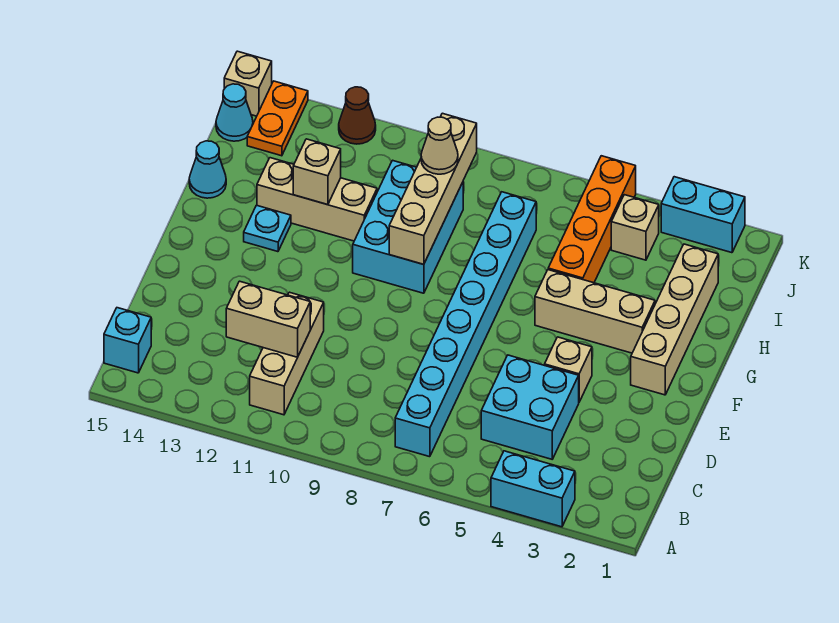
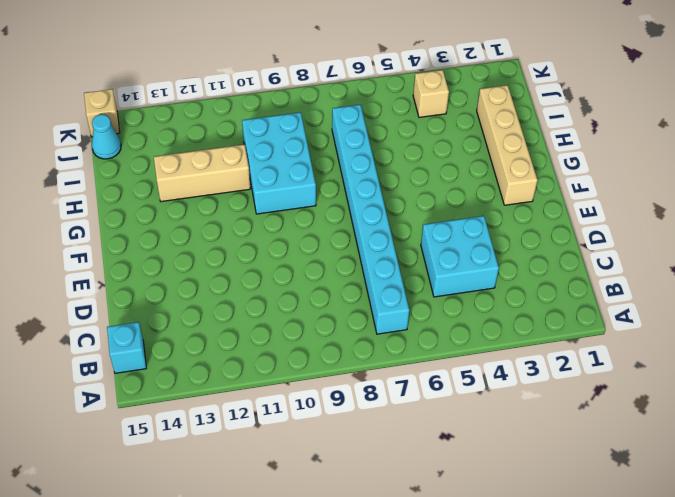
none -> cyan brick A3:A4 level 1
none -> tan brick B11:D11 level 1
none -> tan brick E4 level 1

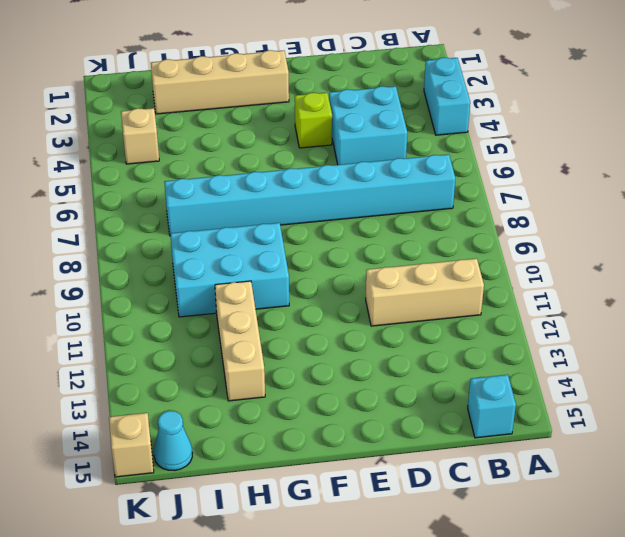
lime brick E4 level 1 -> tan brick E4 level 1
none -> tan brick G3:G5 level 1
none -> cyan plate G13 level 1
none -> orange brick H5:K5 level 1

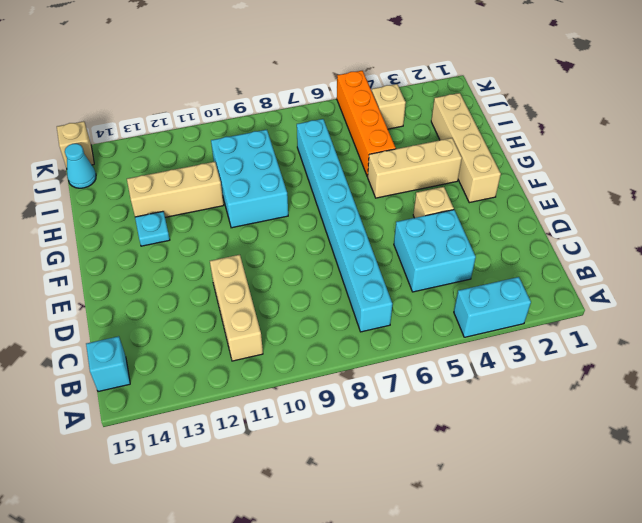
none -> cyan cone H15 level 1
none -> orange plate J14:K14 level 1
none -> cyan brick K2:K3 level 1

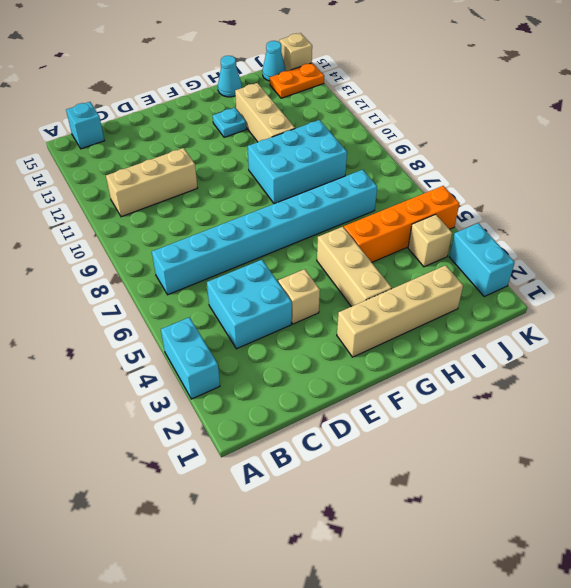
none -> brown cone K12 level 1
none -> tan brick C11:C12 level 2
none -> tan brick G9:J9 level 2

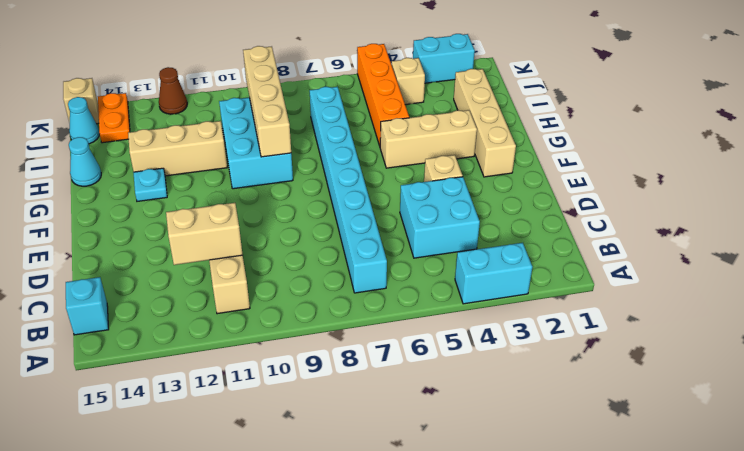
none -> tan brick H12 level 2
none -> tan cone I9 level 3

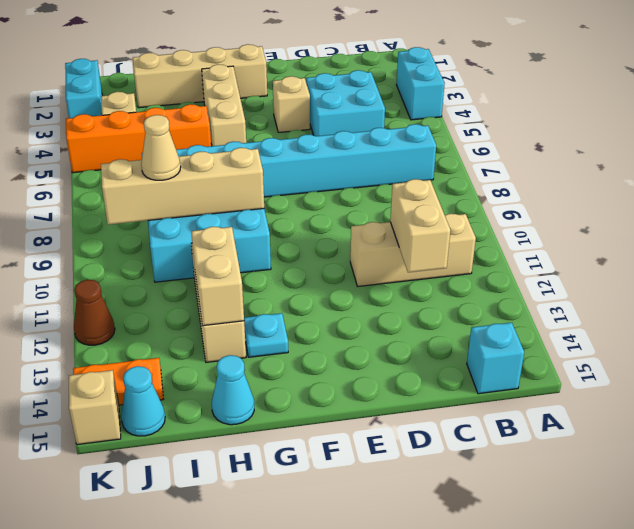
tan brick H12:H13 level 2 -> tan brick H12 level 2

